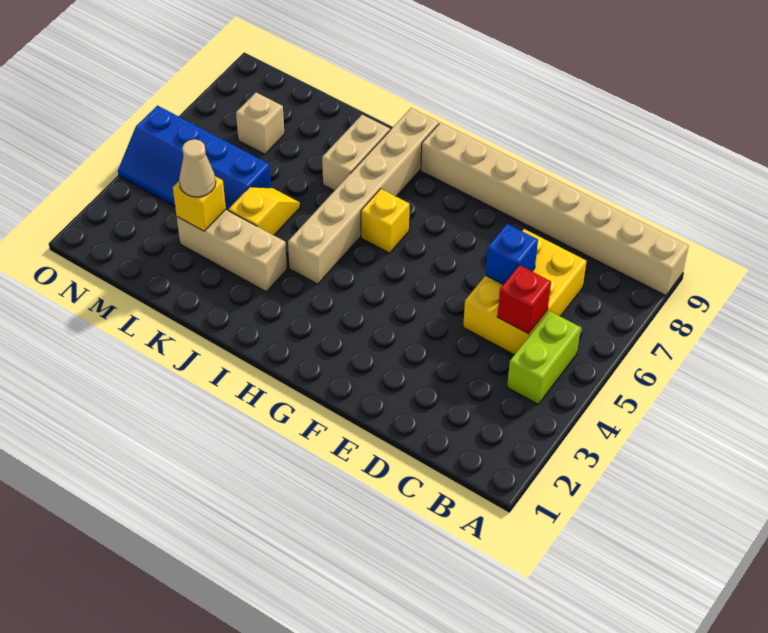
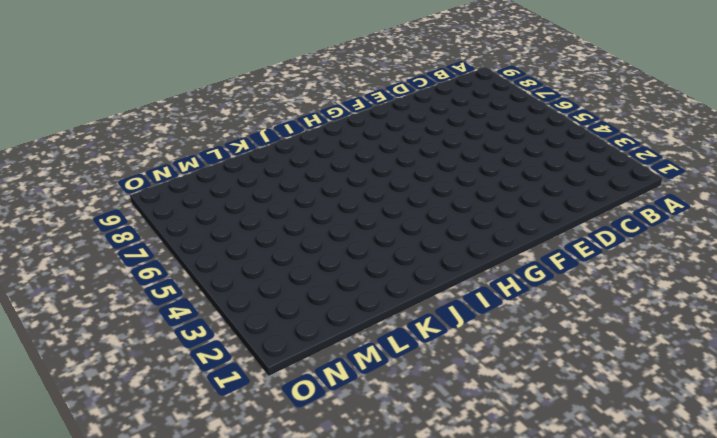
none -> tan brick A9:H9 level 1
none -> lime brick B4:B5 level 1
none -> yellow brick C5:D7 level 1

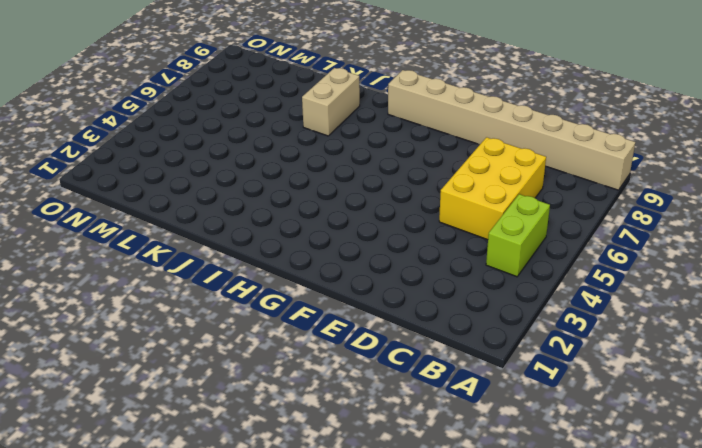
none -> yellow brick H6 level 1
none -> tan brick I4:I9 level 1
none -> tan brick J3:L3 level 1

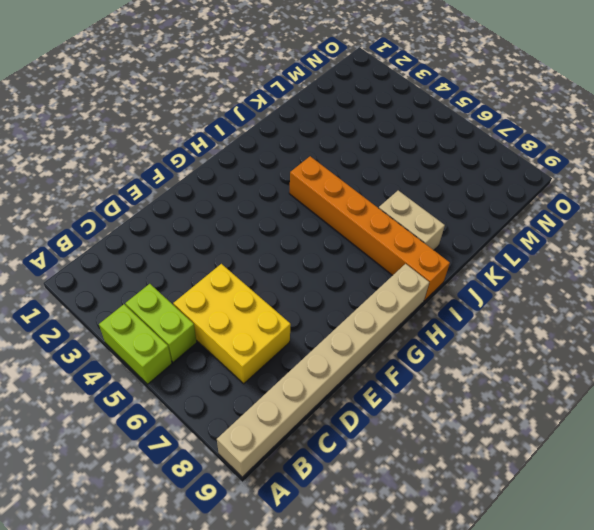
lime brick A4:A5 level 1 -> none
orange brick I4:I9 level 1 -> tan brick I4:I9 level 1
none -> yellow brick H6 level 1
none -> tan brick J3:L3 level 1
none -> yellow slope K4:K5 level 1 top 4

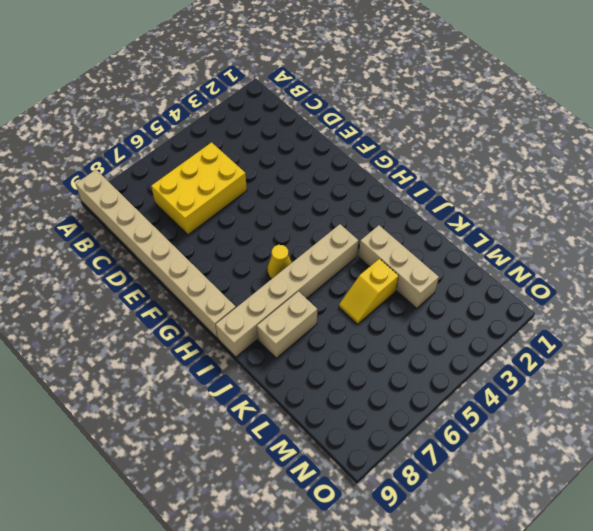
yellow cone H6 level 1 -> yellow brick H6 level 1
none -> lime brick B4:B5 level 1
none -> blue slope L4:O5 level 1 top 5
none -> tan brick M7 level 1

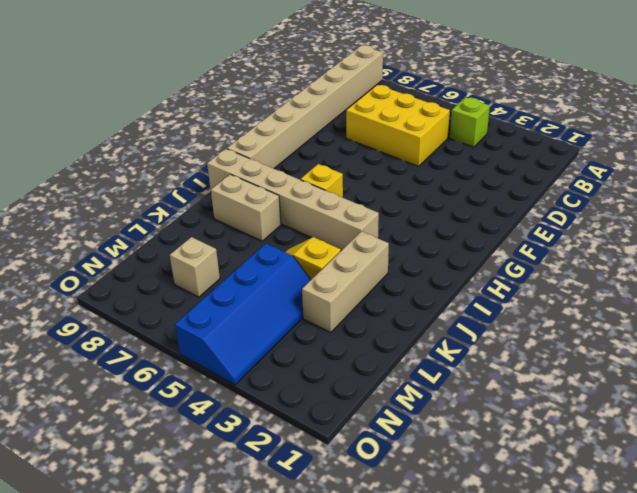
lime brick B4 level 1 -> lime brick B4:B5 level 1
none -> red brick C5 level 2
none -> blue brick D6 level 2
none -> yellow brick L3 level 2

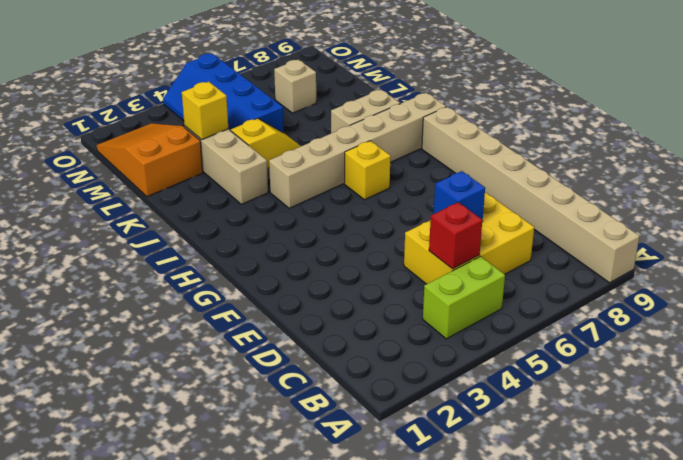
orange slope L1:N2 level 1 top L -> none
none -> tan cone L3 level 3

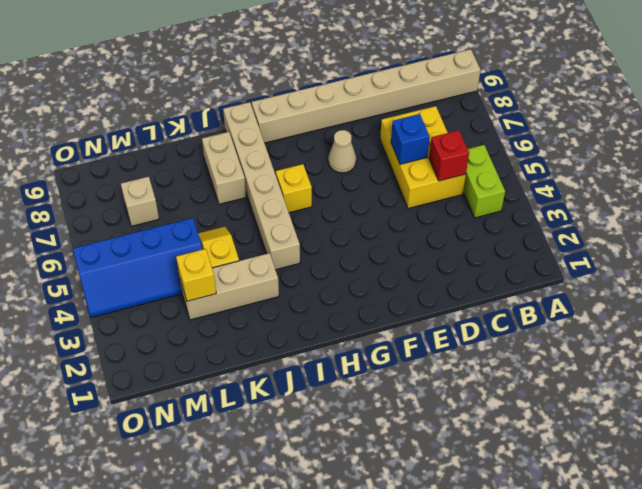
tan cone F7 level 1 -> tan cone L3 level 3

